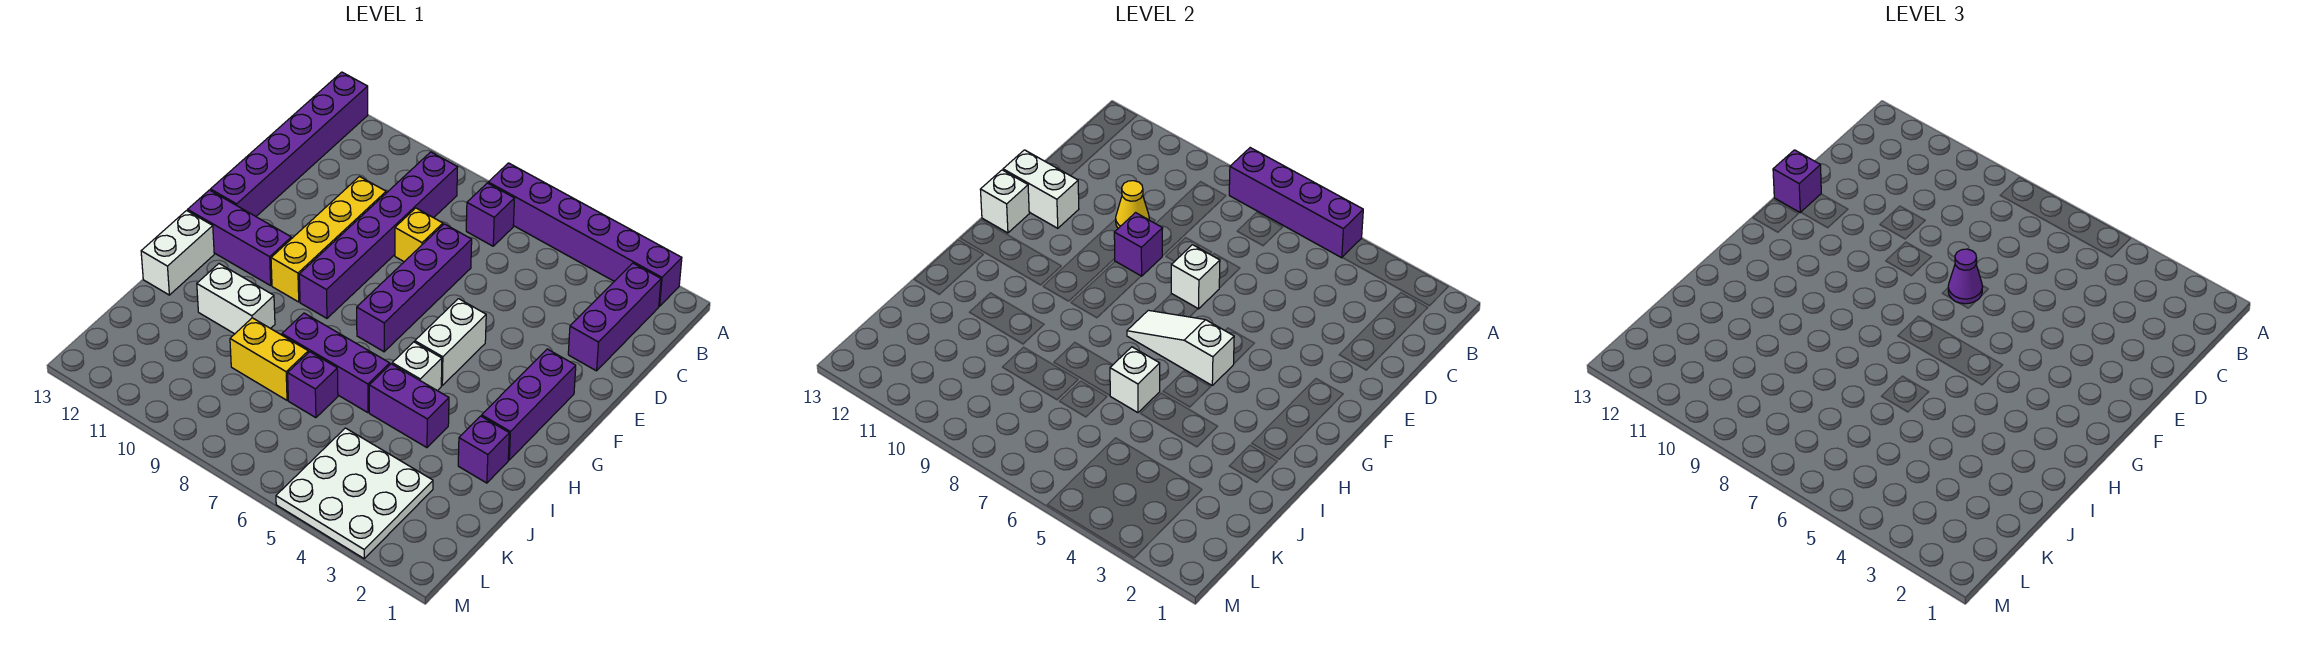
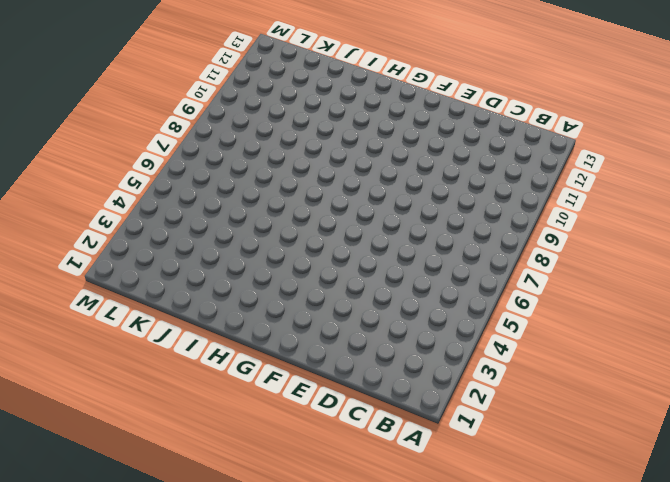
none -> purple brick A2:A7 level 1
none -> purple brick A13:F13 level 1
none -> purple brick B2:D2 level 1
none -> purple brick B7 level 1

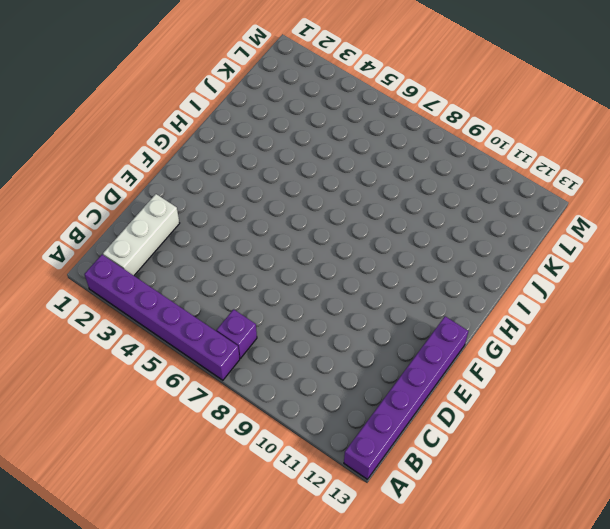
white brick B2:D2 level 1 -> purple brick B2:D2 level 1
none -> purple brick B9:G9 level 1
none -> purple brick D7:G7 level 1
none -> yellow brick D8 level 1
none -> yellow brick D10:G10 level 1

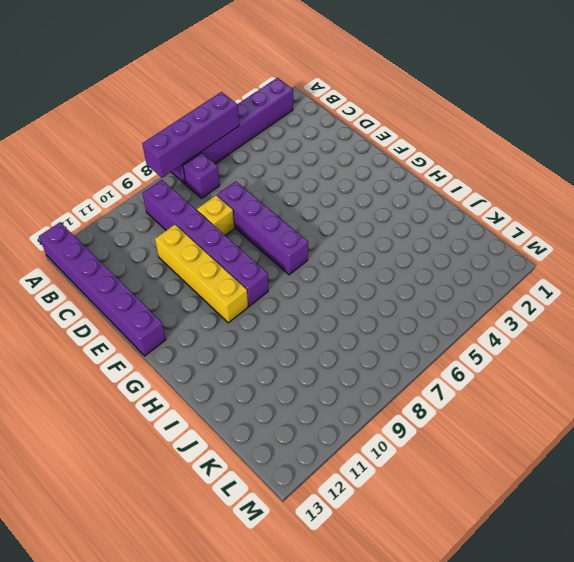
none -> purple brick B2:D2 level 1
none -> purple brick F2:H2 level 1
none -> white brick F5:G5 level 1
none -> purple brick G11:G13 level 1

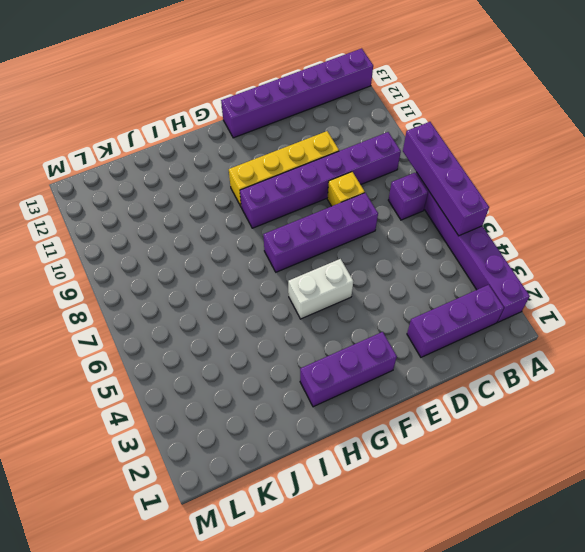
none -> purple brick G11:G13 level 1
none -> white brick H5 level 1
none -> white brick H13:I13 level 1
none -> purple brick I2 level 1

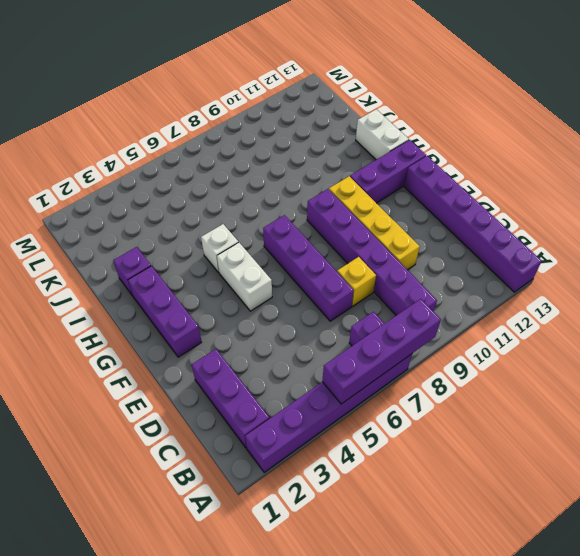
none -> purple brick I4:I5 level 1
none -> purple brick I6:I8 level 1
none -> white brick I10:I11 level 1
none -> purple brick J7 level 1

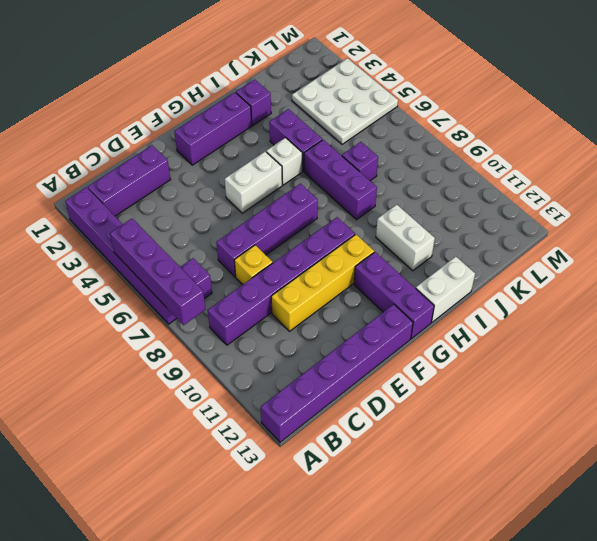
none -> yellow brick J8:J9 level 1
none -> yellow cone D10 level 2
none -> white brick E7 level 2
none -> purple brick E9 level 2

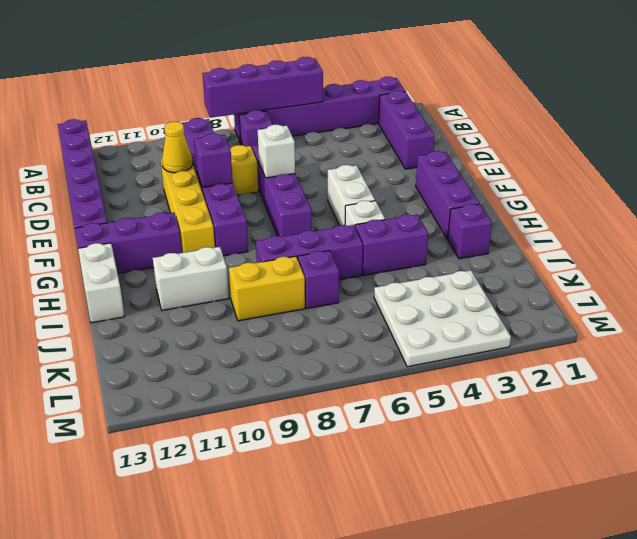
none -> white brick E12:E13 level 2
none -> white brick F13 level 2
none -> white slope G5:G7 level 2 top 5
none -> white brick I6 level 2

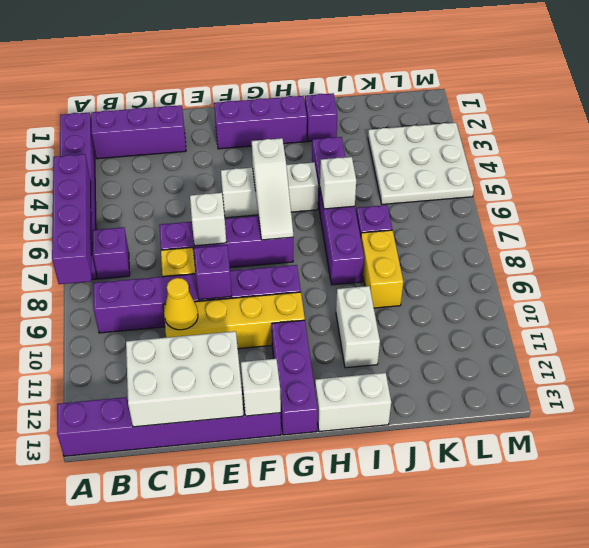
white brick C12:E13 level 2 -> white brick E12:E13 level 2
none -> purple cone E7 level 3
none -> purple brick E13 level 3

